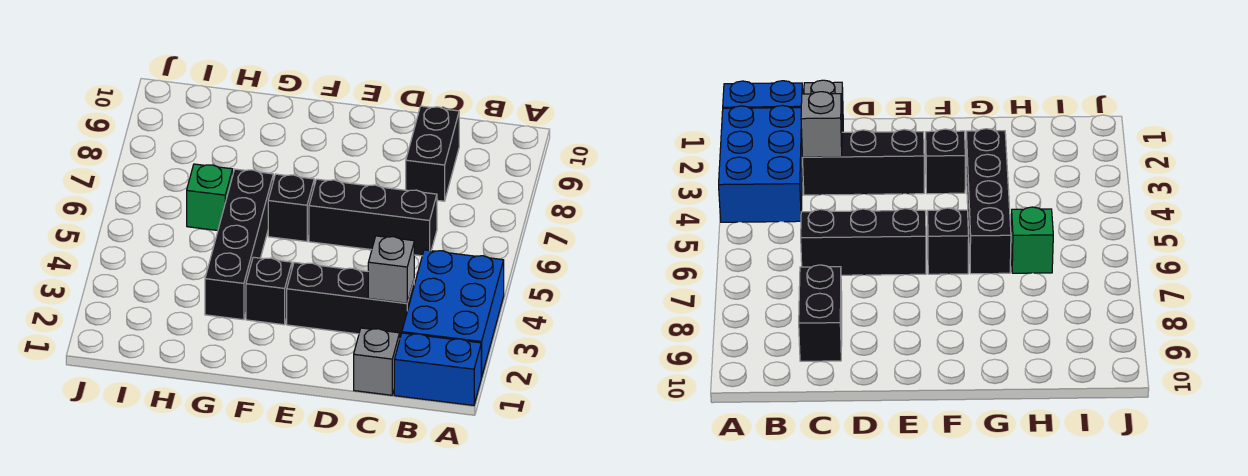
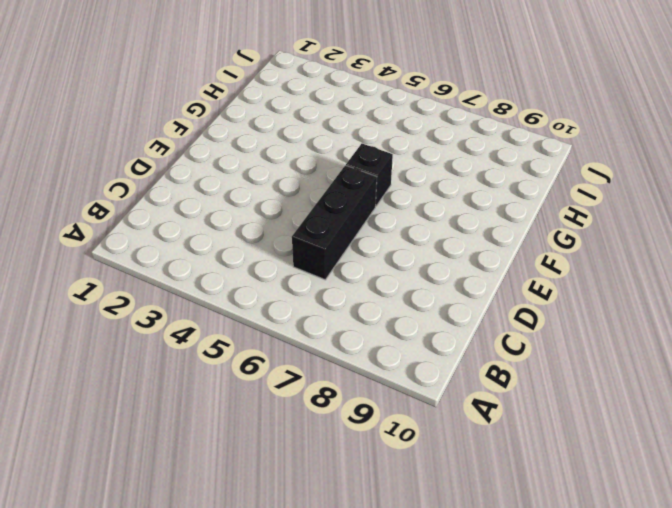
none -> blue brick A1:B1 level 1
none -> blue brick A2:B4 level 1

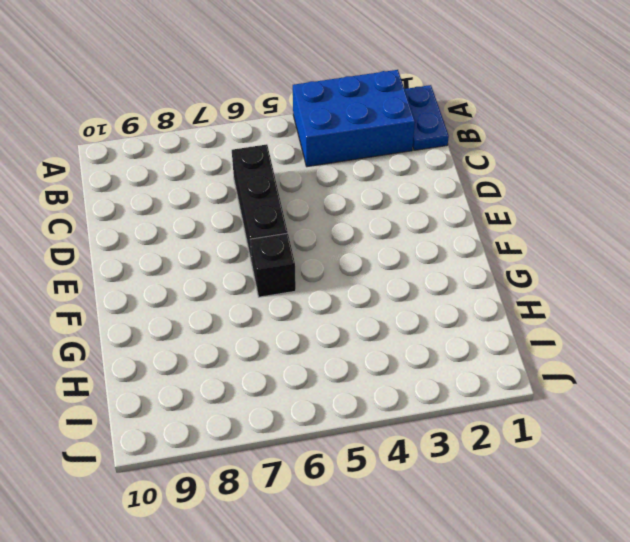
blue plate A1:B1 level 1 -> blue brick A1:B1 level 1
none -> grey brick C1 level 1
none -> black brick C3:E3 level 1

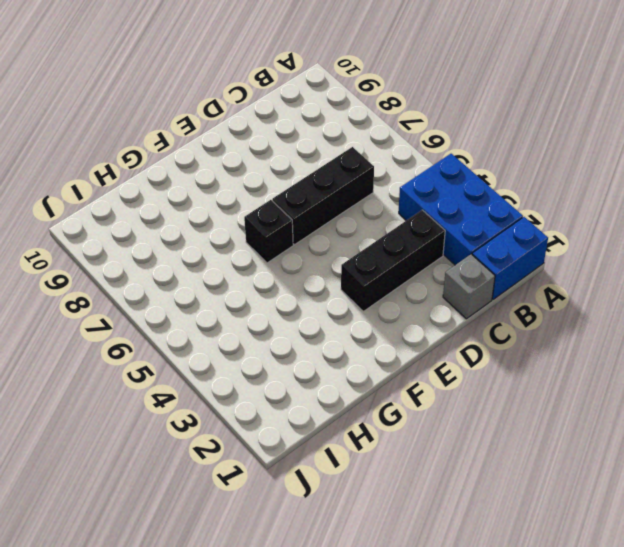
none -> black brick C8:C9 level 1
none -> black brick F3 level 1

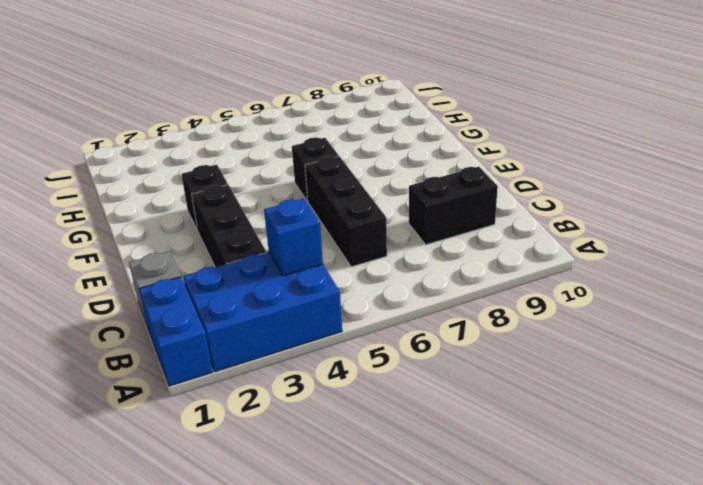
blue brick B4 level 2 -> none
none -> black brick G3:G6 level 1
none -> green brick H6 level 1

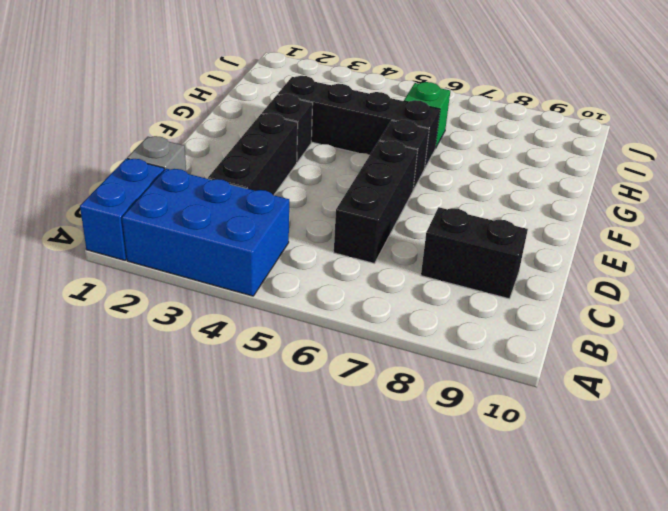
none -> grey brick C3 level 2

